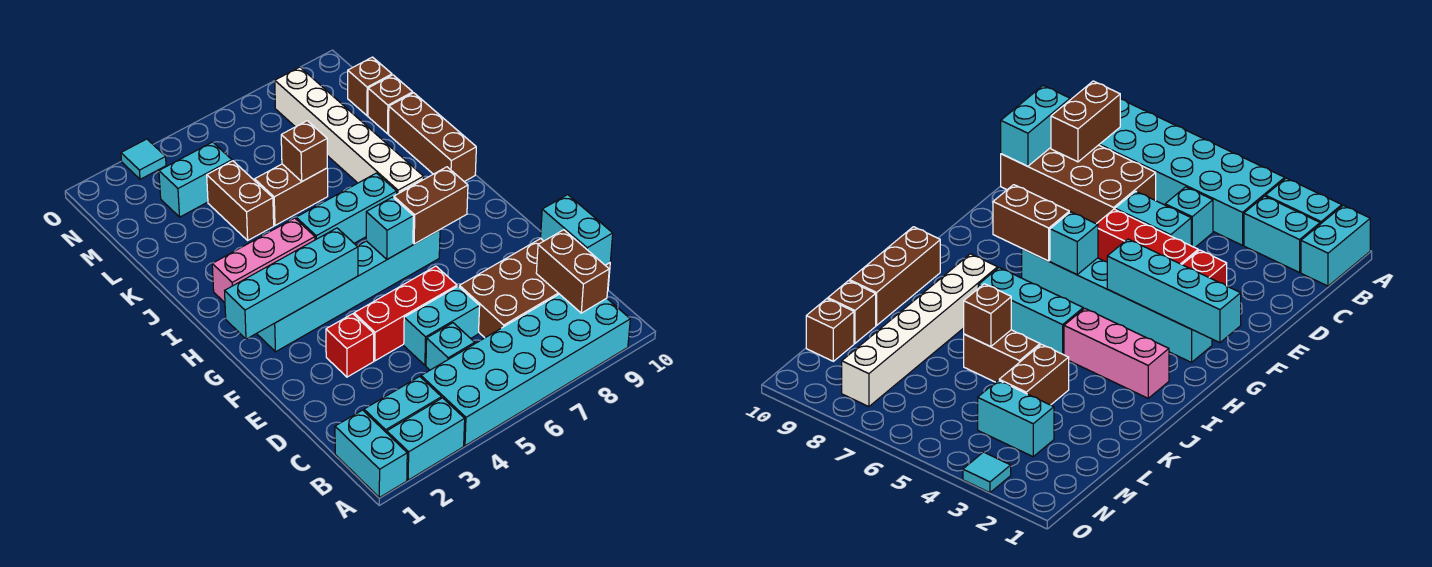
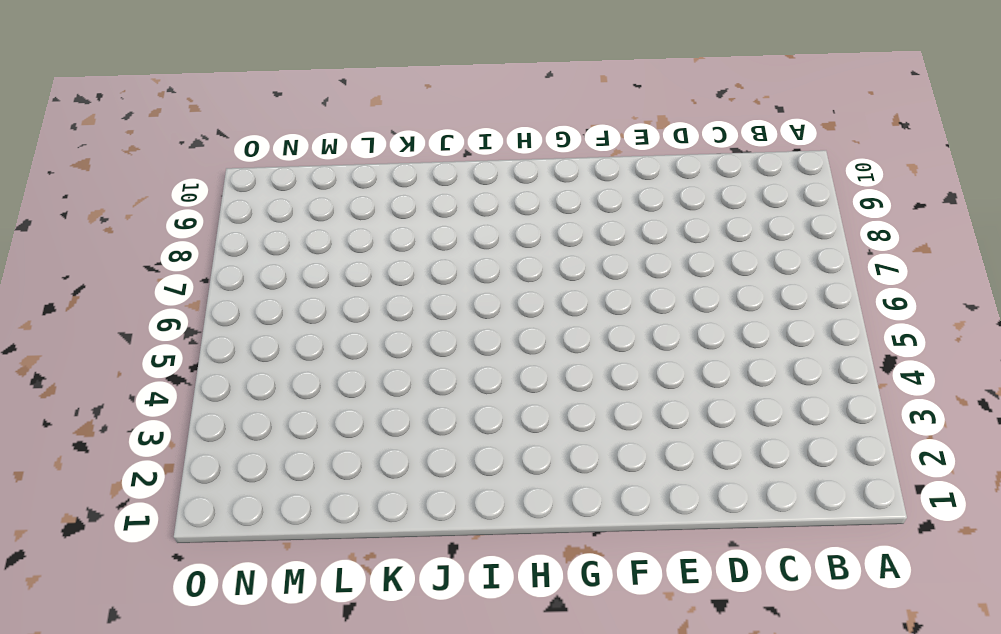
none -> cyan brick A1:B1 level 1
none -> cyan brick A2:A3 level 1
none -> cyan brick A4:B9 level 1

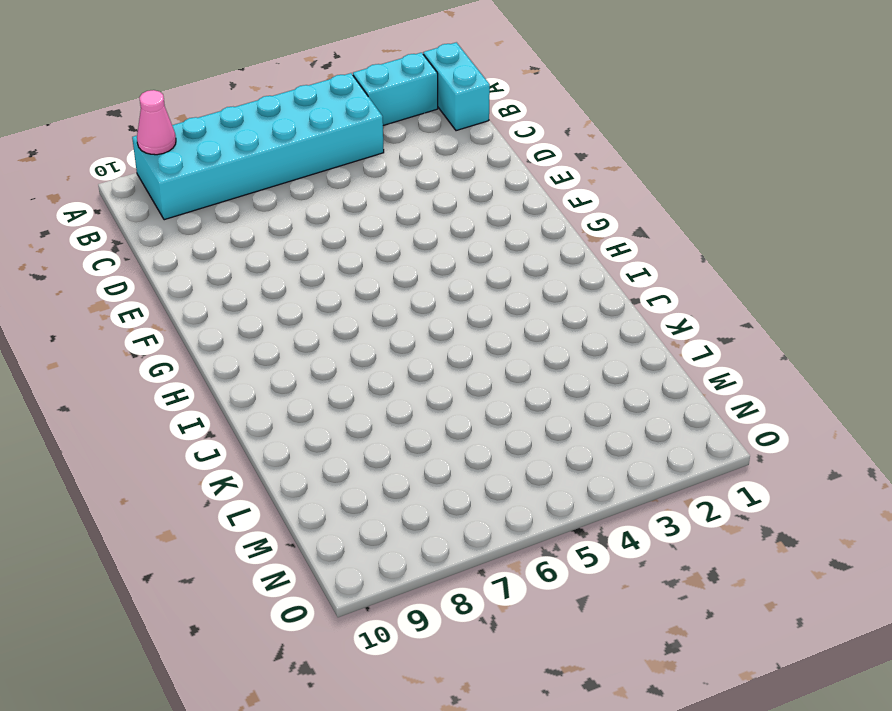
pink cone A9 level 2 -> none
none -> cyan brick B2:B3 level 1
none -> cyan brick C5 level 1
none -> brown brick C7:D10 level 1

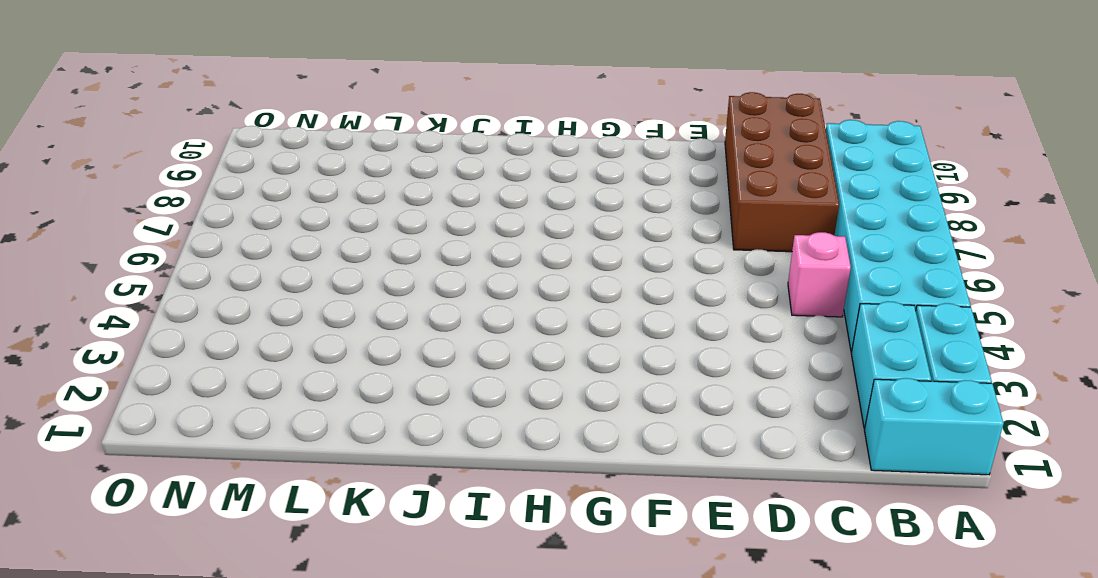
pink brick C5 level 1 -> cyan brick C5 level 1
none -> cyan brick D5:D6 level 1
none -> red brick E3 level 1
none -> red brick E4:E6 level 1

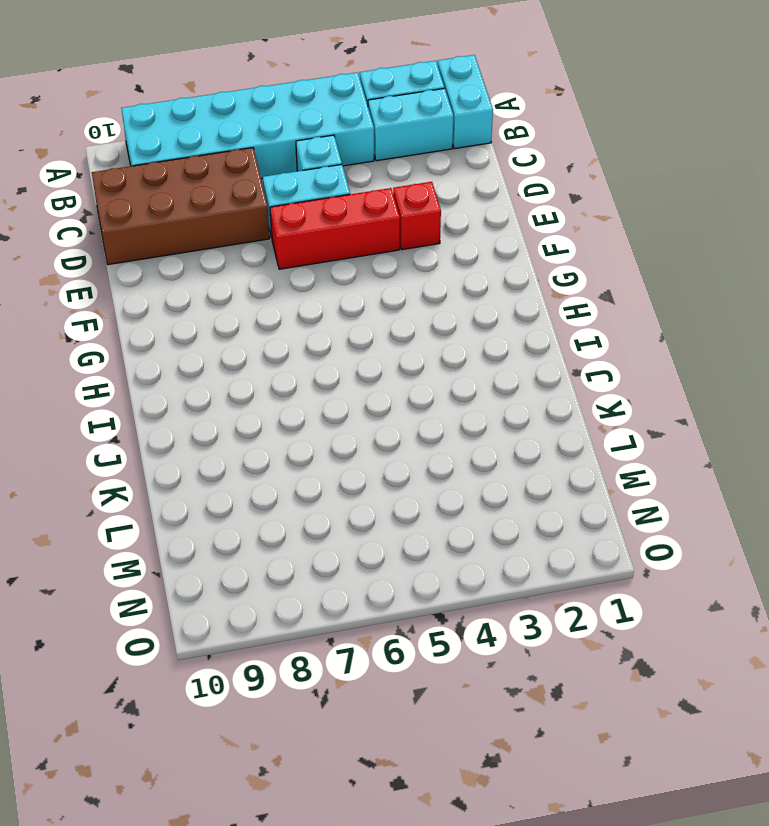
none -> cyan brick G2:G7 level 1
none -> pink brick I2:I4 level 1
none -> cyan brick I5:I7 level 1

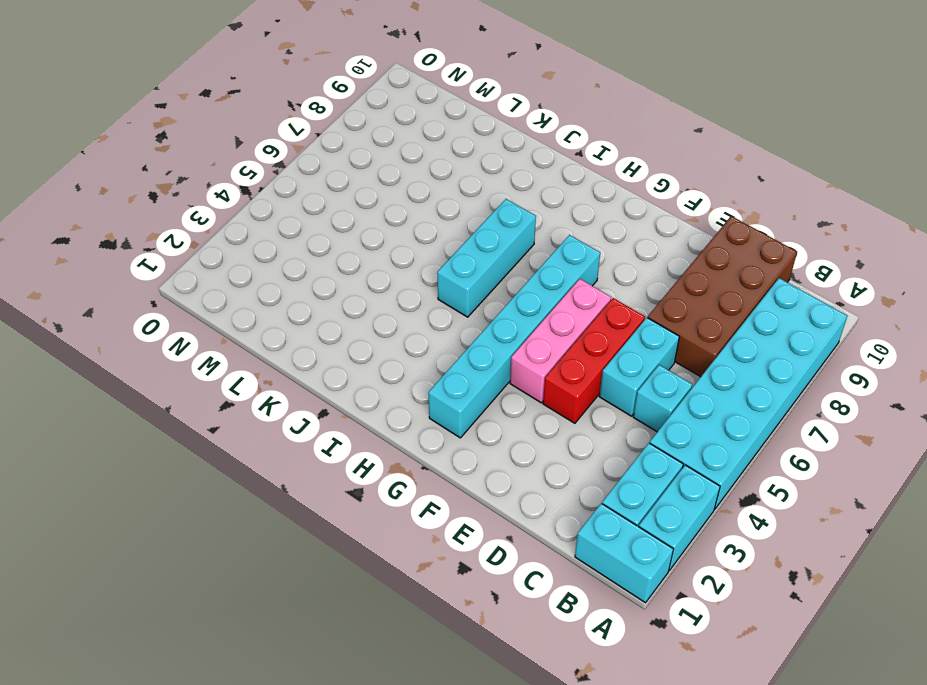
pink brick F4:F6 level 1 -> pink brick I2:I4 level 1
none -> red brick E3 level 1
none -> white brick I8:N8 level 1
none -> brown brick I10:K10 level 1

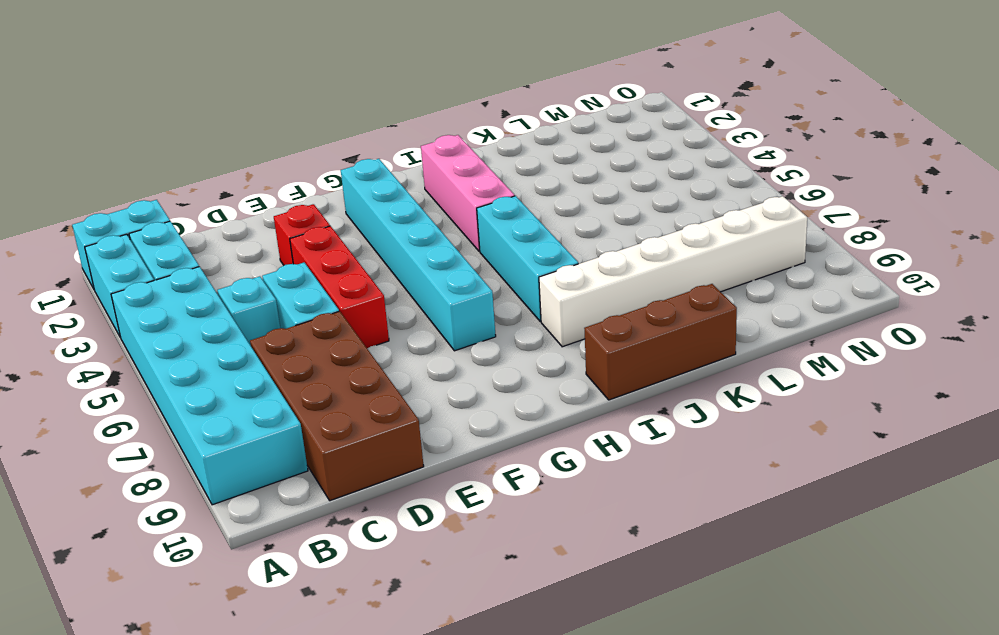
none -> brown brick K4:L4 level 1
none -> brown brick K5:K6 level 1
none -> brown brick L10 level 1

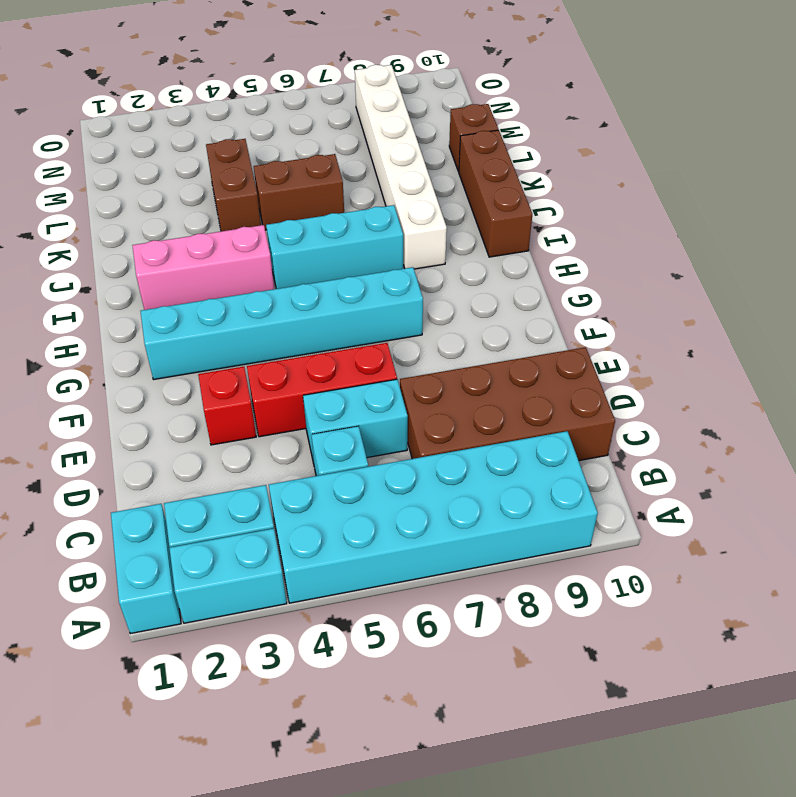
none -> cyan brick M3:M4 level 1
none -> brown brick M10 level 1
none -> cyan tile O3 level 1

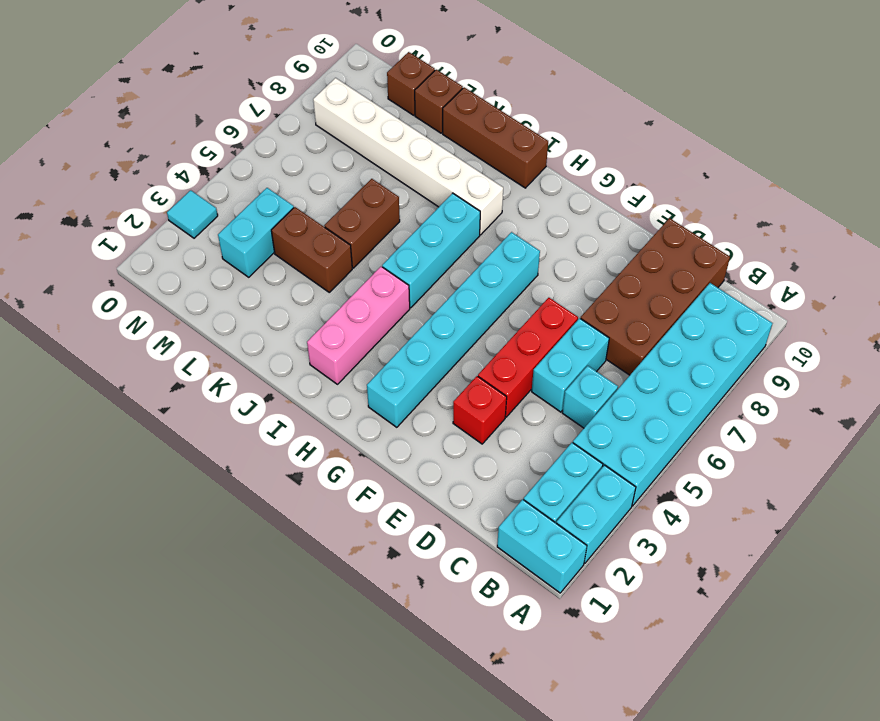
none -> brown brick B9:C9 level 2
none -> cyan brick C10:D10 level 2
none -> cyan brick G1:G4 level 2

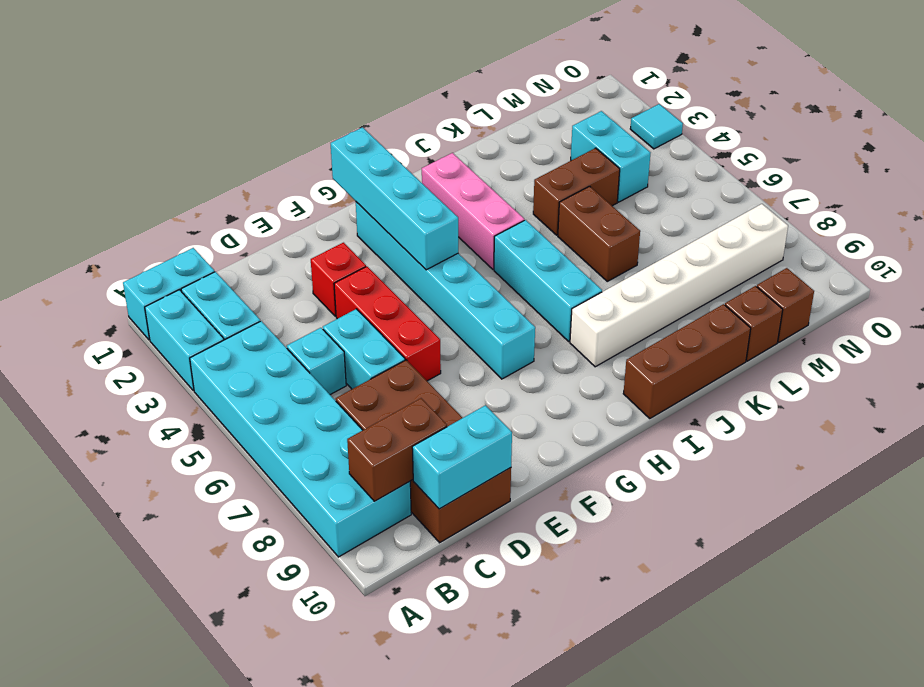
none -> cyan brick G6 level 2
none -> brown brick G7:G8 level 2
none -> brown brick K6 level 2

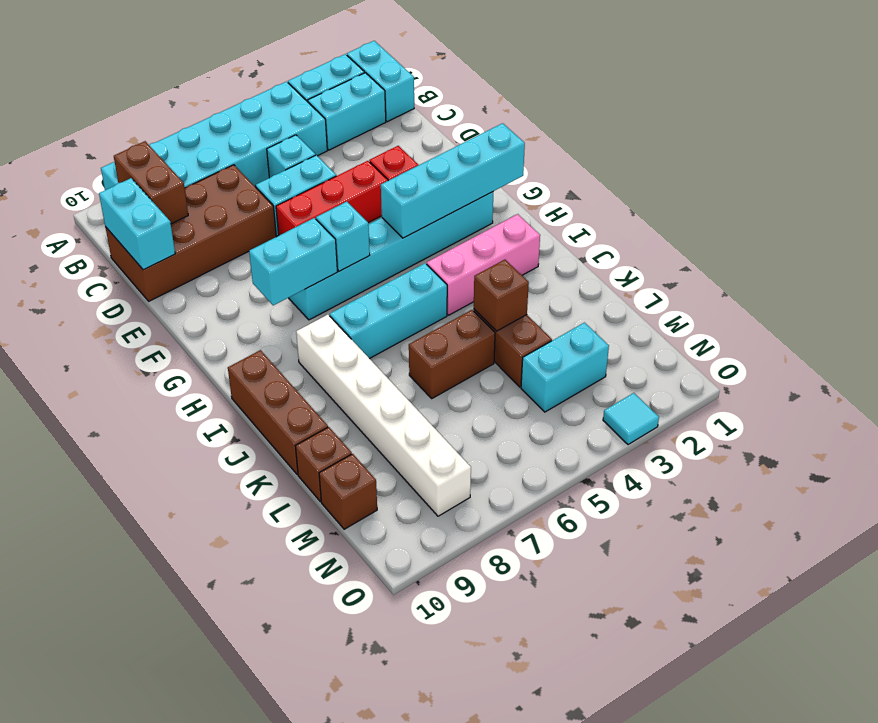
cyan brick G7:G8 level 2 -> brown brick G7:G8 level 2
brown brick K4 level 2 -> brown brick K6 level 2

